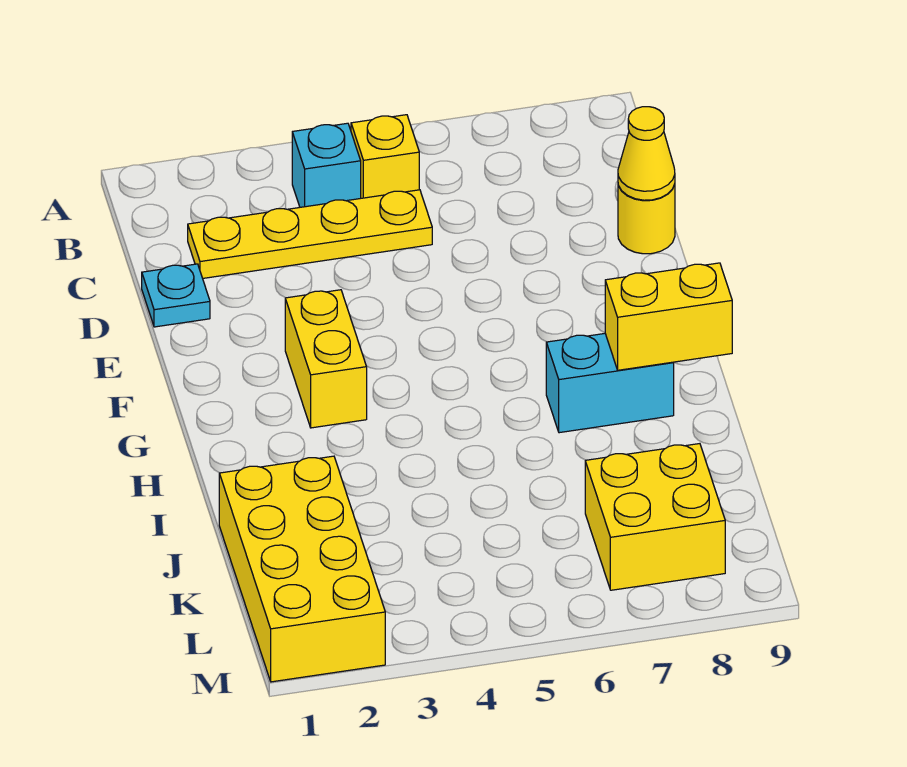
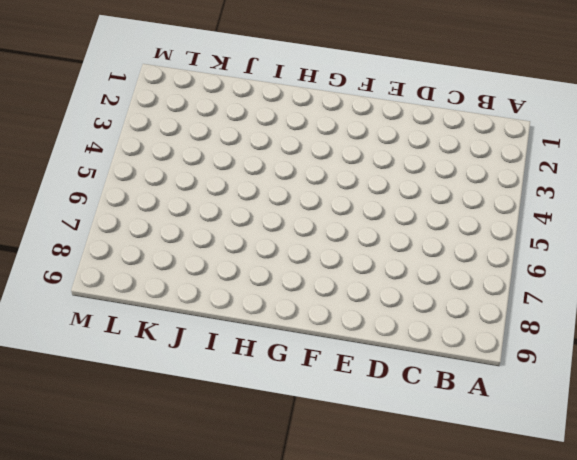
none -> cyan brick B4 level 1
none -> yellow brick B5 level 1

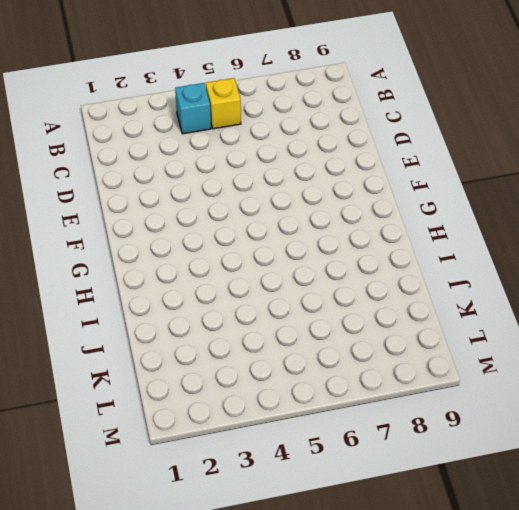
none -> yellow plate C2:C5 level 1
none -> cyan plate D1 level 1

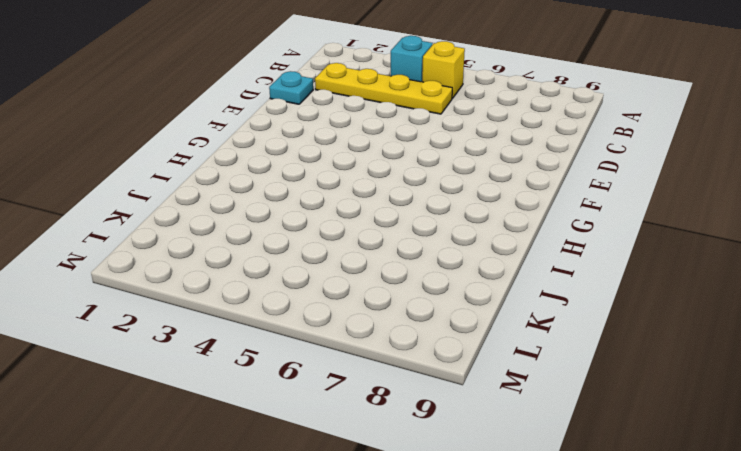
none -> yellow round brick D9 level 1
none -> yellow brick F3:G3 level 1

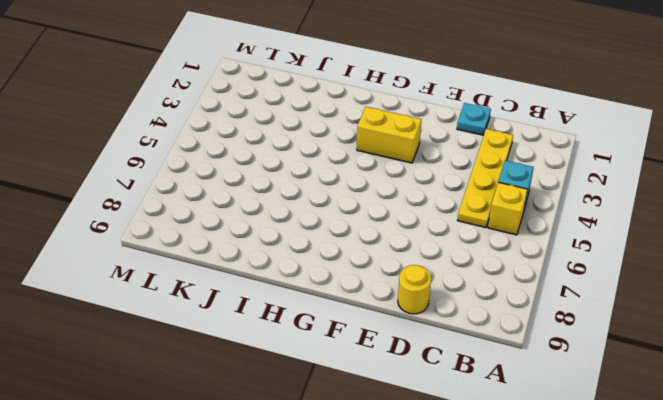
none -> cyan brick H7:H8 level 1
none -> yellow brick J1:M2 level 1

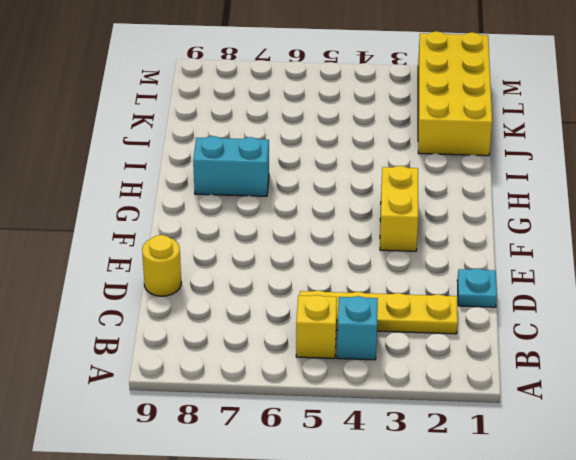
none -> yellow brick K7:L8 level 1
none -> yellow cone D9 level 2

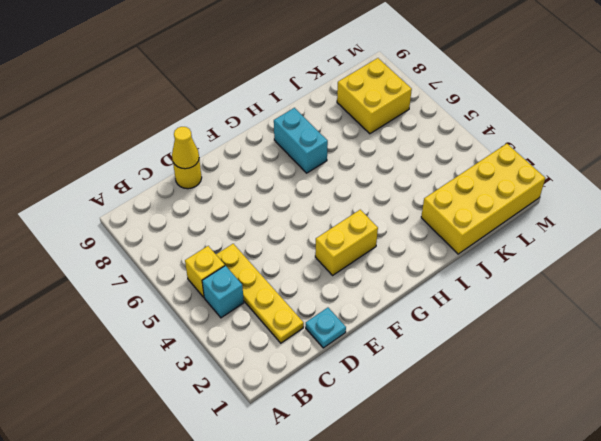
none -> yellow brick H8:H9 level 2

